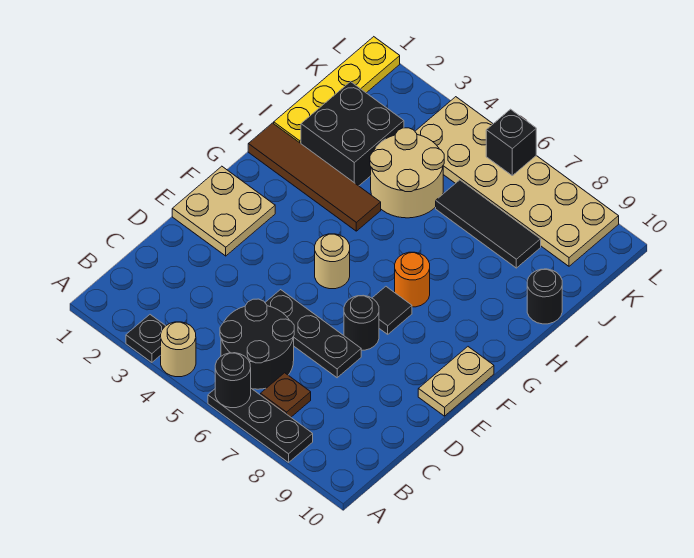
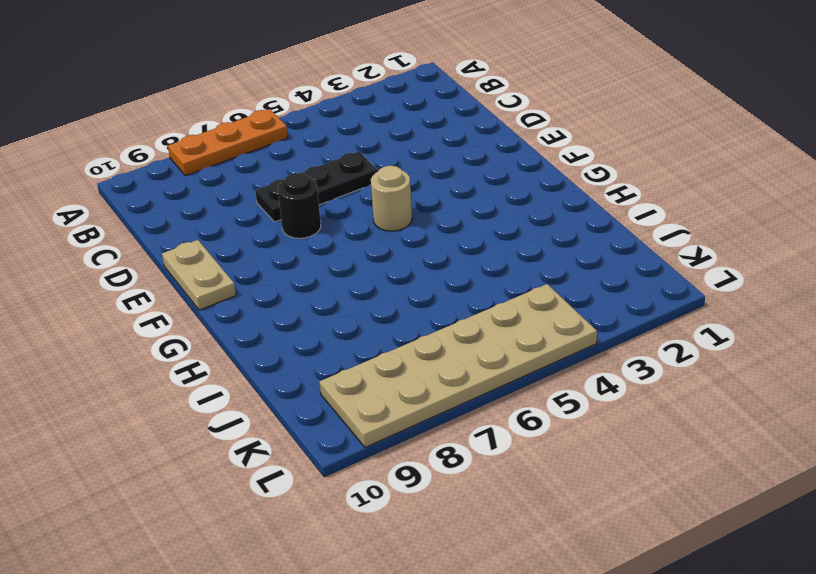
orange plate A6:A8 level 1 -> black plate A6:A8 level 1
none -> black plate A3 level 1
none -> tan round brick A4 level 1
none -> black round brick B5:C6 level 1

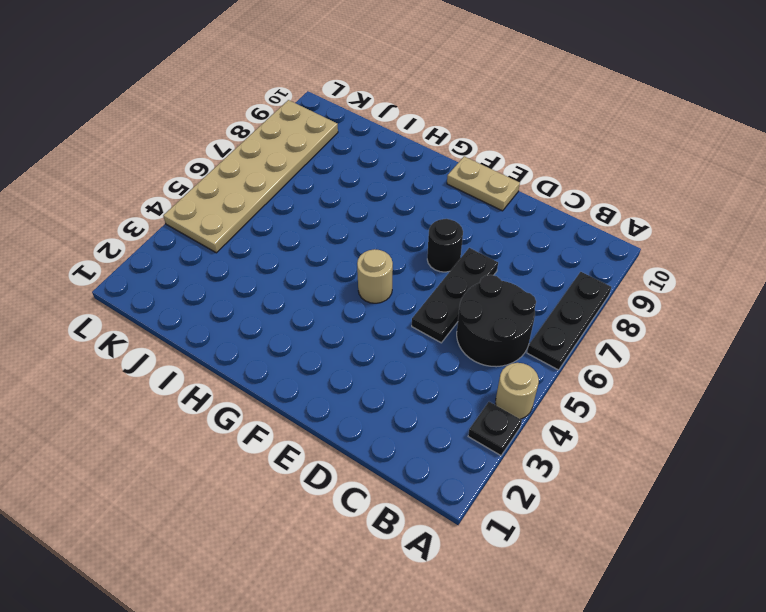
none -> brown plate B7 level 1
none -> tan plate E1:F2 level 1
none -> black tile F7 level 1

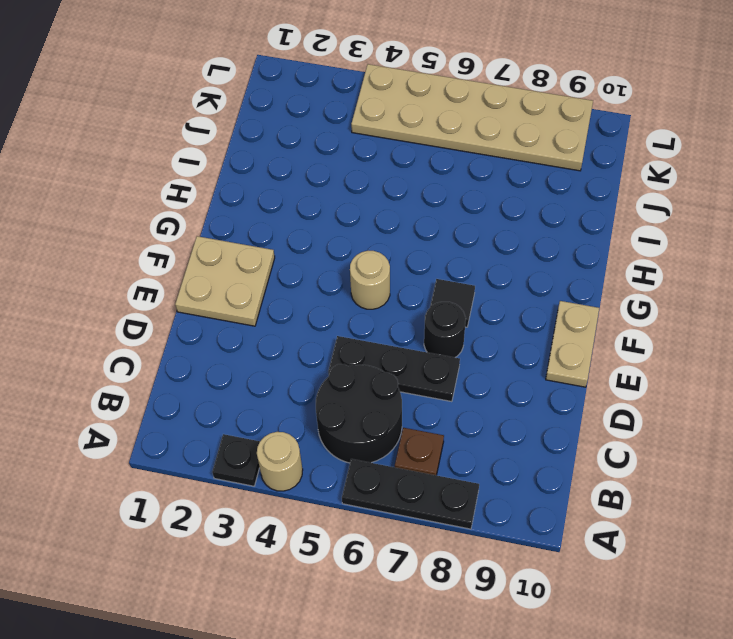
none -> orange round brick G7 level 1
none -> brown tile H1:H4 level 1
none -> yellow plate I1:L1 level 1

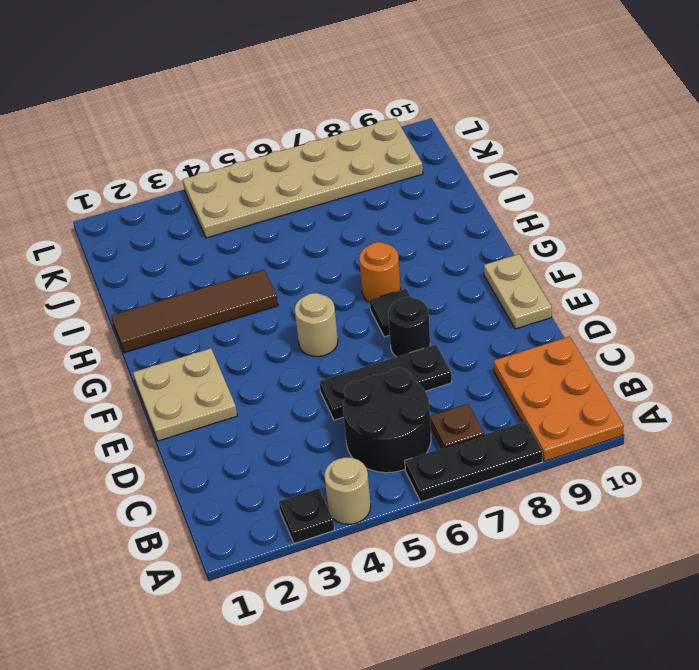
orange plate A9:C10 level 1 -> none
none -> yellow plate I1:L1 level 1
none -> black brick I2:J3 level 1
none -> tan round brick I4:J5 level 1

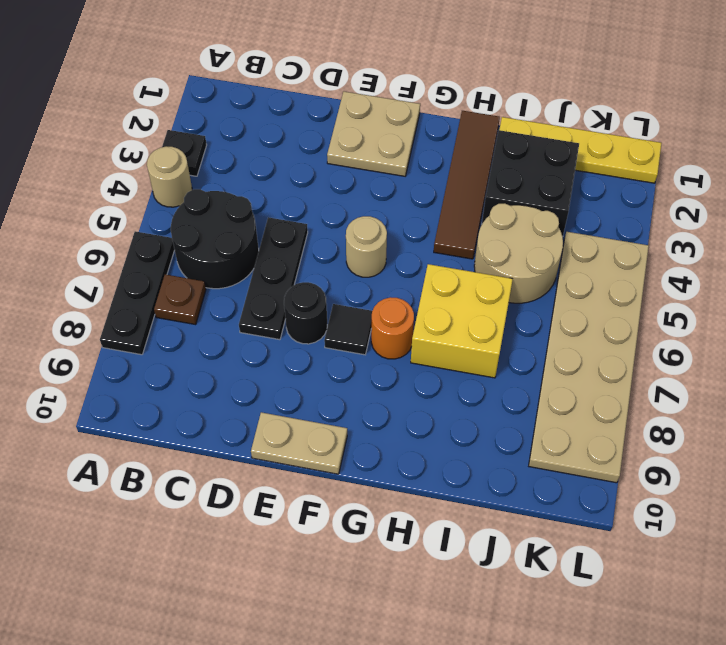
yellow brick H6:I7 level 1 -> none
none -> black round brick I10 level 1
none -> black tile J6:J8 level 1
none -> black round brick A6 level 2

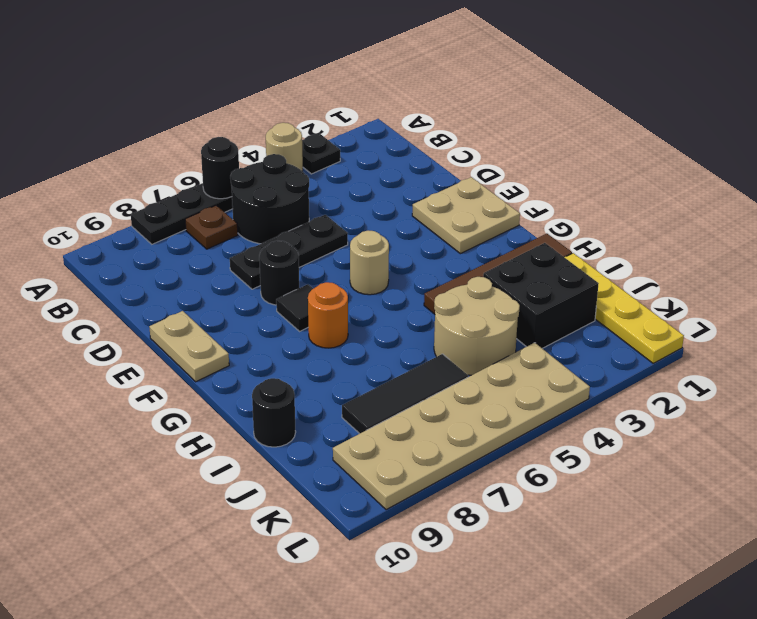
none -> black brick L6 level 2

